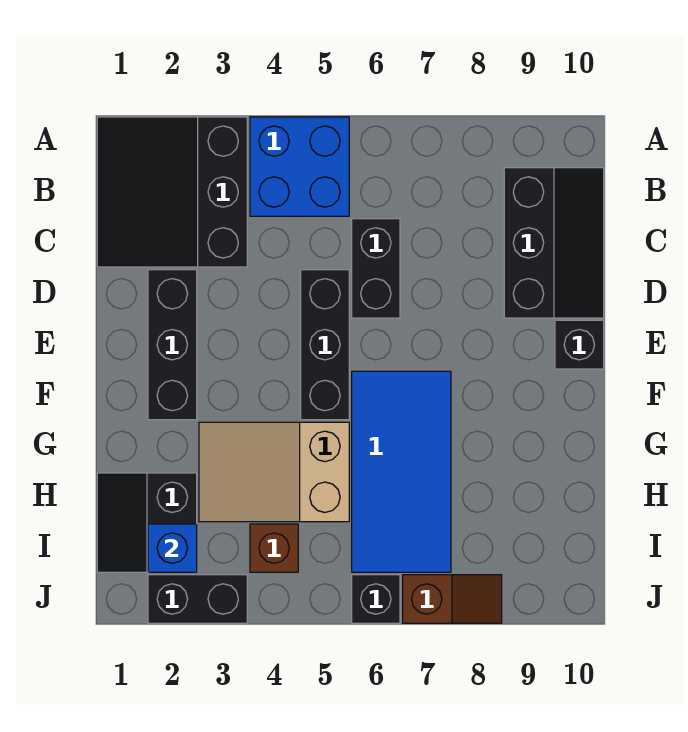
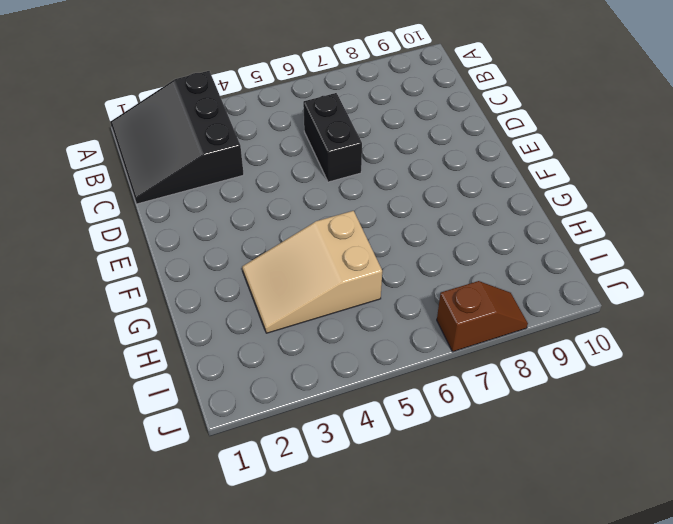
none -> blue brick A4:B5 level 1
none -> black slope B9:D10 level 1 top 9
none -> black brick D2:F2 level 1

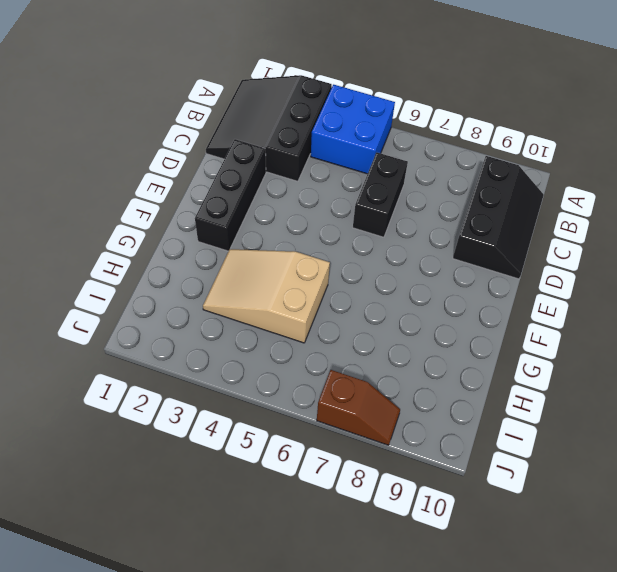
none -> black brick D5:F5 level 1
none -> black brick E10 level 1
none -> blue tile F6:I7 level 1

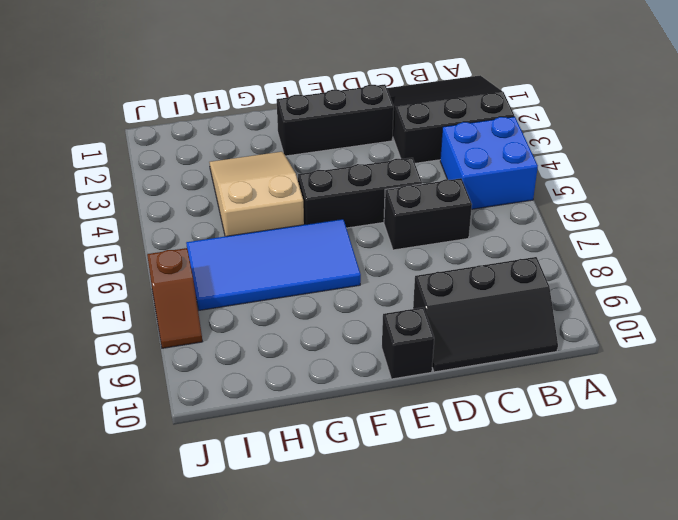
none -> black slope H1:I2 level 1 top 2
none -> brown brick I4 level 1
none -> black brick J2:J3 level 1

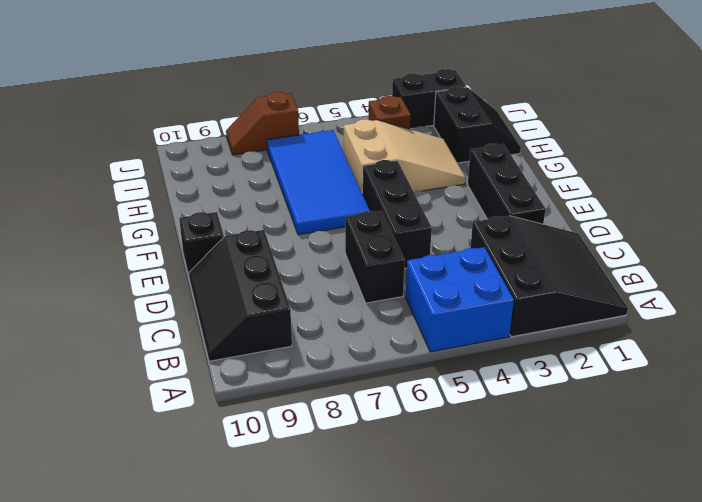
none -> black brick J6 level 1
none -> blue brick I2 level 2

